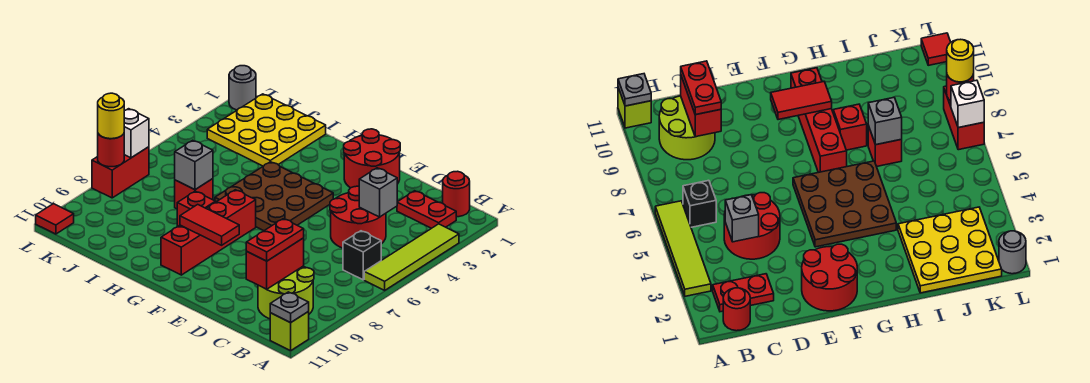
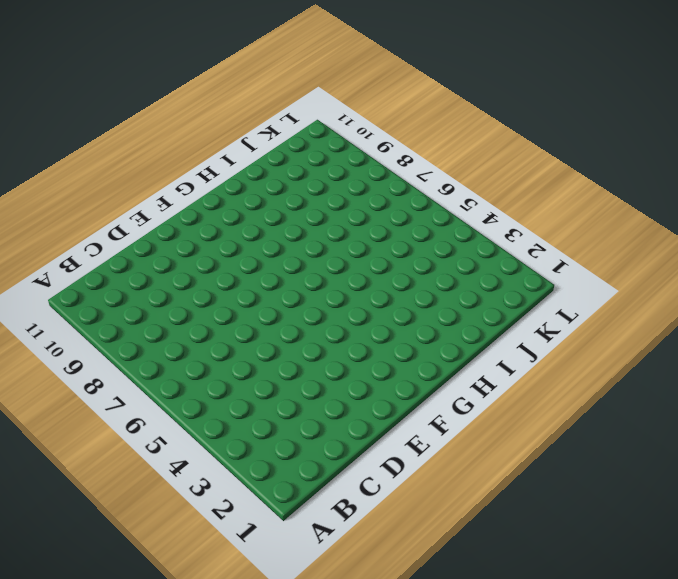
none -> lime tile A3:A6 level 1
none -> lime brick A11 level 1
none -> red round brick B1 level 1

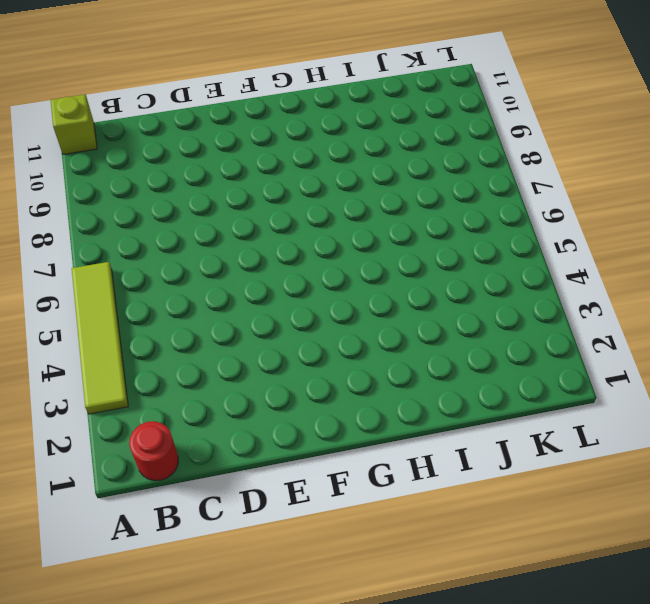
none -> red plate B2:C2 level 1
none -> black brick B6 level 1
none -> lime round brick B9:C10 level 1

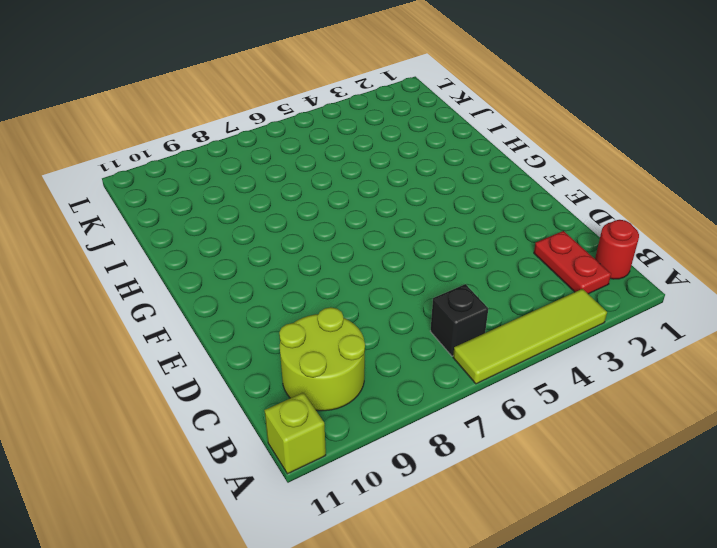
none -> red round brick C4:D5 level 1
none -> red round brick E1:F2 level 1
none -> brown plate F4:H6 level 1

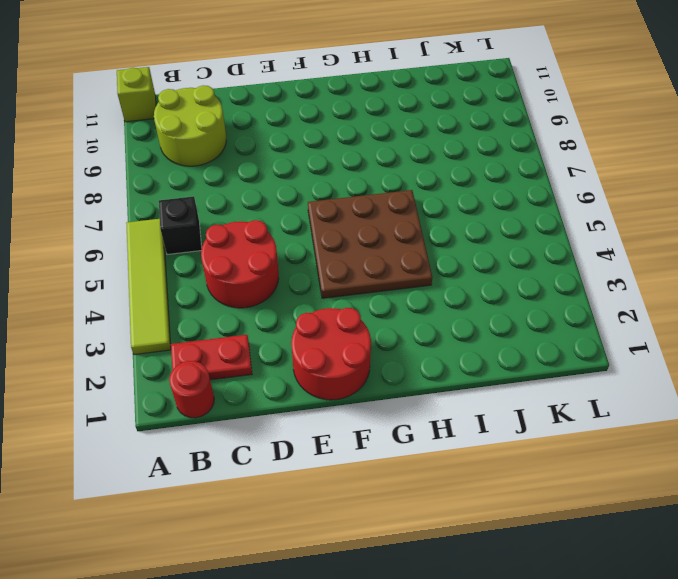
none -> red brick G7:G10 level 1
none -> red brick H8 level 1
none -> yellow plate I1:K3 level 1

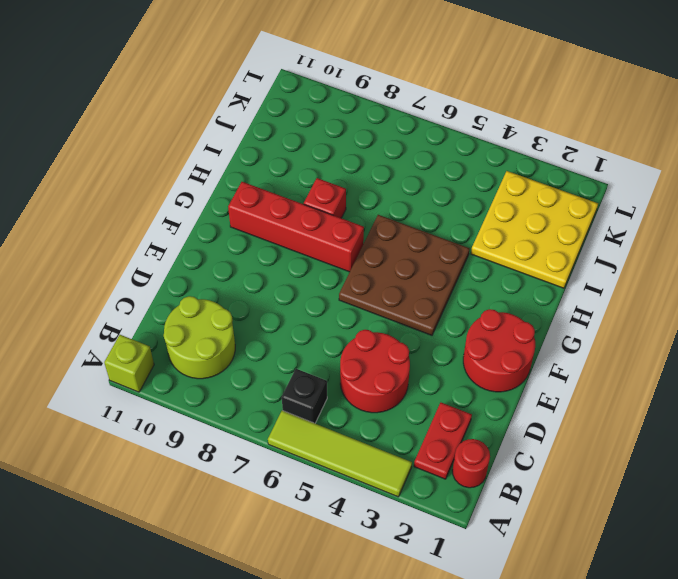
none -> red brick I7 level 1
none -> grey round brick L1 level 1
none -> red brick L7:L8 level 1

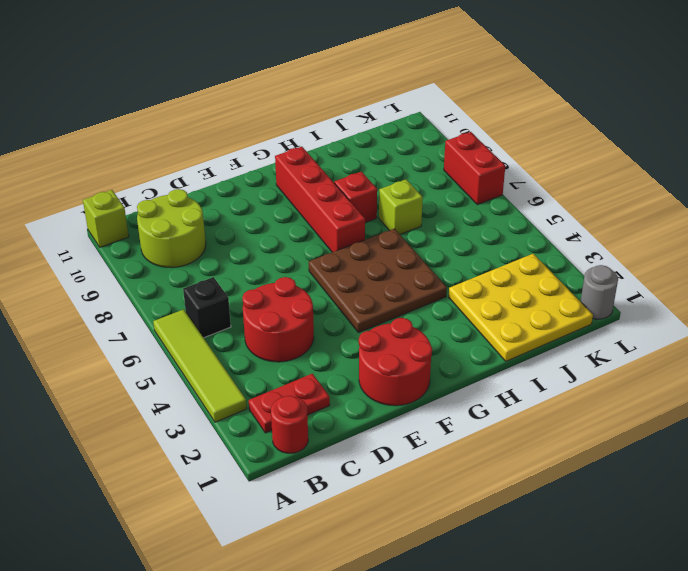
lime brick I7 level 1 -> red brick I7 level 1
none -> red tile L11 level 1
none -> grey plate A11 level 2
none -> grey brick C4 level 2

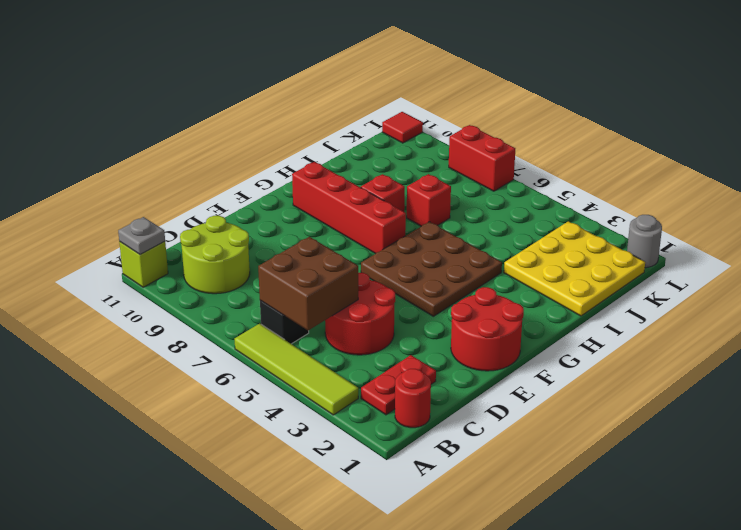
brown brick B5:C6 level 2 -> none
none -> grey brick C4 level 2
none -> red brick C9:C10 level 2
none -> red tile F9:G9 level 2

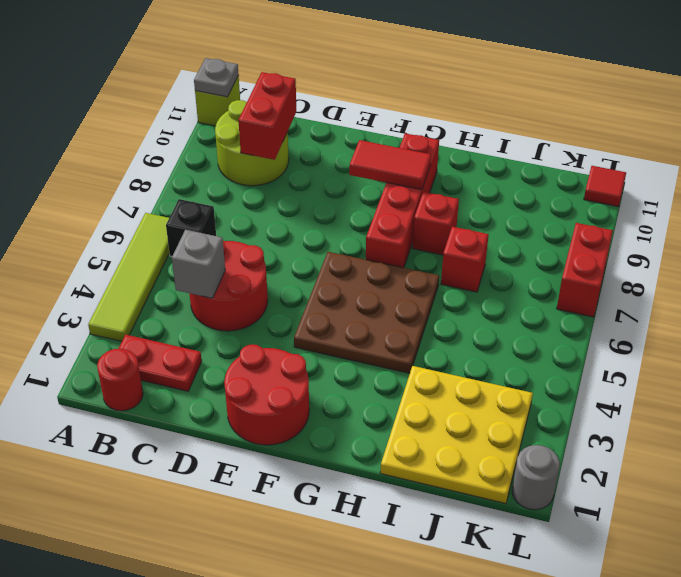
none -> grey brick I7 level 2
none -> white brick L7 level 2
none -> red round brick L8 level 2

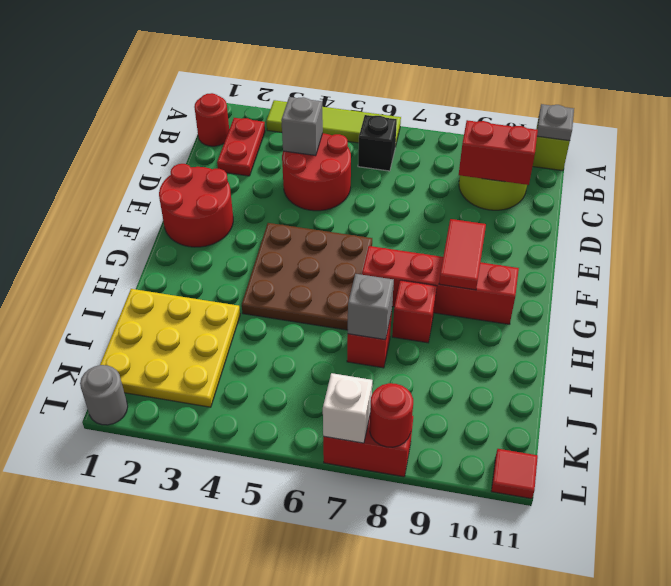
none -> red plate C9:C10 level 3
none -> yellow round brick L8 level 3

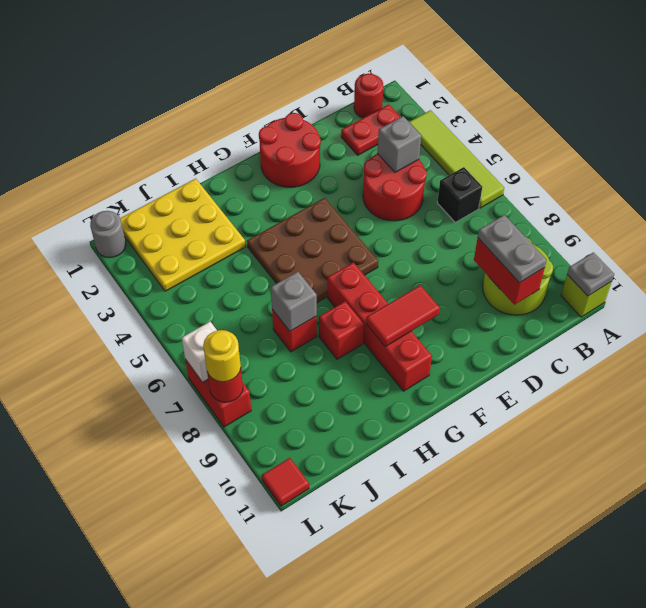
grey plate C9:C10 level 3 -> red plate C9:C10 level 3

